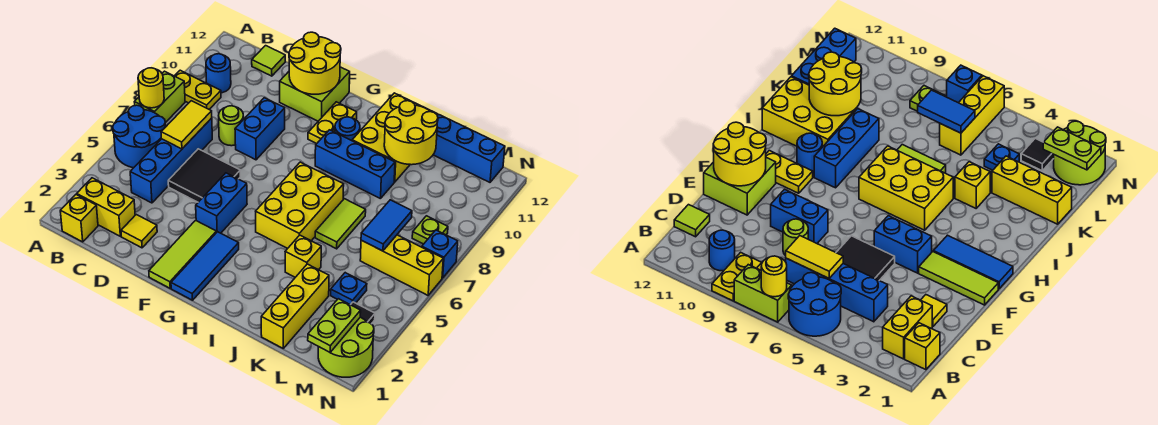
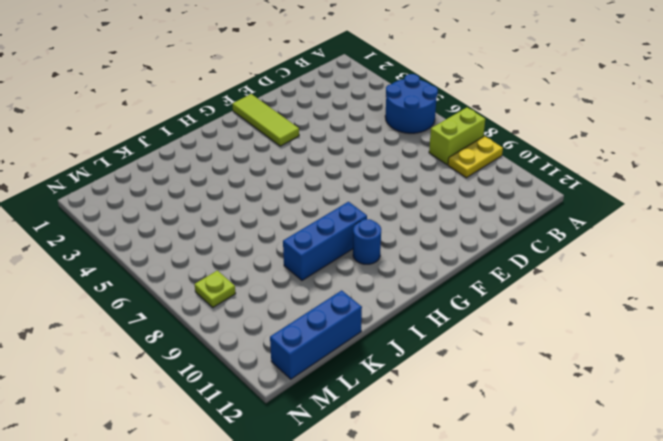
lime brick A8:B8 level 1 -> lime brick A7:A8 level 1
none -> yellow brick B1 level 1
none -> yellow brick B2:C2 level 1
none -> blue round brick B10 level 1
none -> blue brick C4:C7 level 1

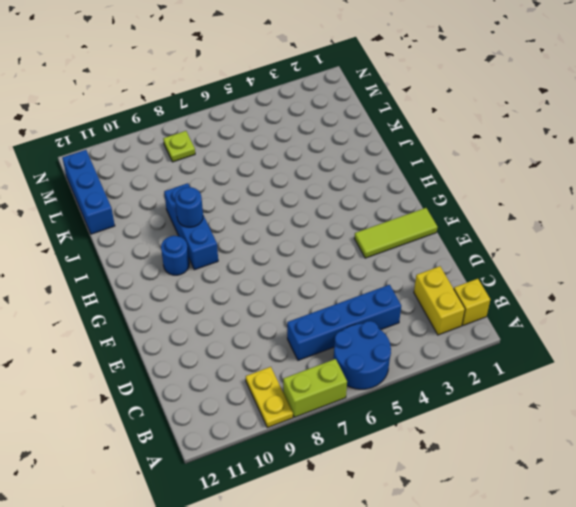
blue round brick I9 level 2 -> blue round brick B10 level 1
none -> lime tile C12 level 1
none -> yellow tile D2 level 1
none -> black tile D5:E6 level 1
none -> lime round brick D8 level 1

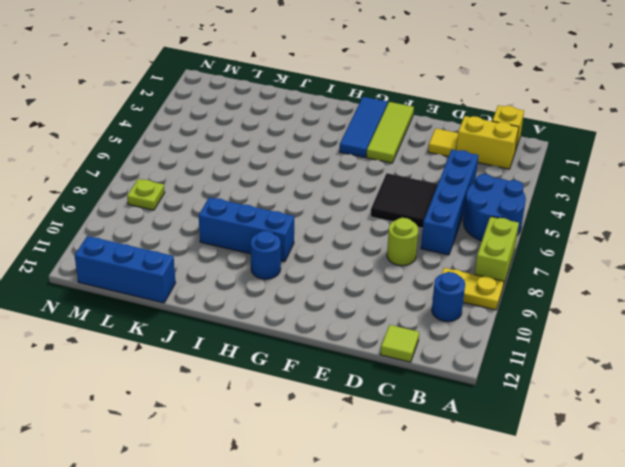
none -> blue brick E8:E9 level 1
none -> lime brick E11:F12 level 1
none -> blue brick F4:F5 level 1
none -> yellow plate G10:G11 level 1

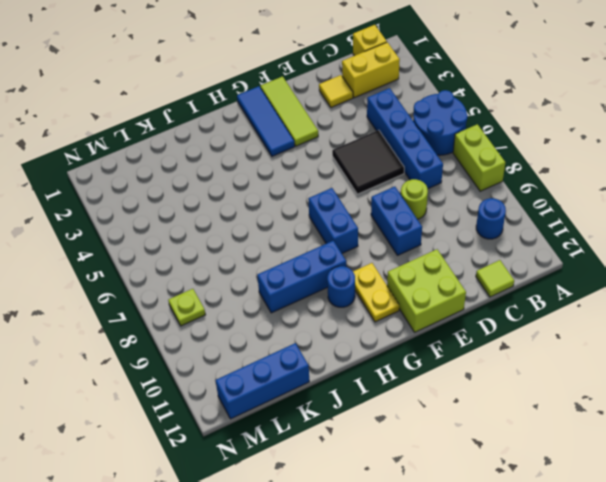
blue brick G7:G8 level 1 -> blue brick F4:F5 level 1
none -> yellow plate A9:B9 level 1
none -> yellow brick H5:I7 level 1
none -> yellow brick I10:J12 level 1
none -> yellow brick J4 level 1

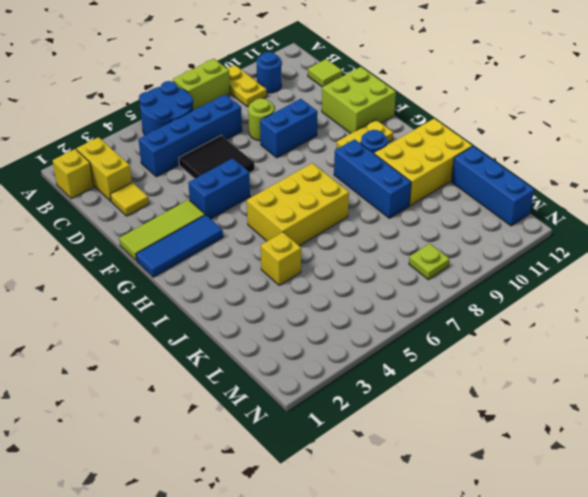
none -> lime tile J6:J7 level 1
none -> yellow brick K1:K3 level 1
none -> blue plate L4 level 1
none -> yellow brick L6:N6 level 1

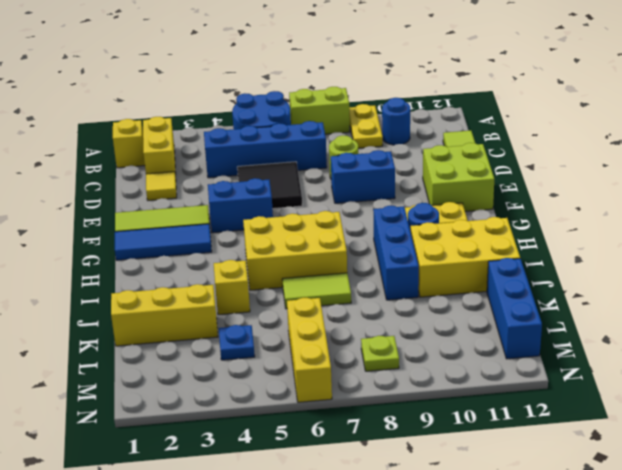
none -> lime round brick M1:N2 level 1
none -> black tile M3 level 1
none -> blue brick N7 level 1
none -> yellow round brick A7 level 2

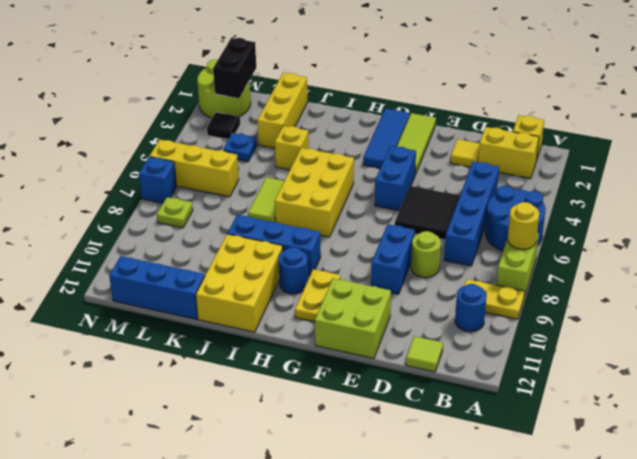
black brick M1:M2 level 2 -> lime plate M1:M2 level 2
none -> yellow tile C6:C7 level 2
none -> yellow round brick E11:F12 level 2
none -> yellow round brick J10:K11 level 2
none -> blue tile L6:L7 level 2

